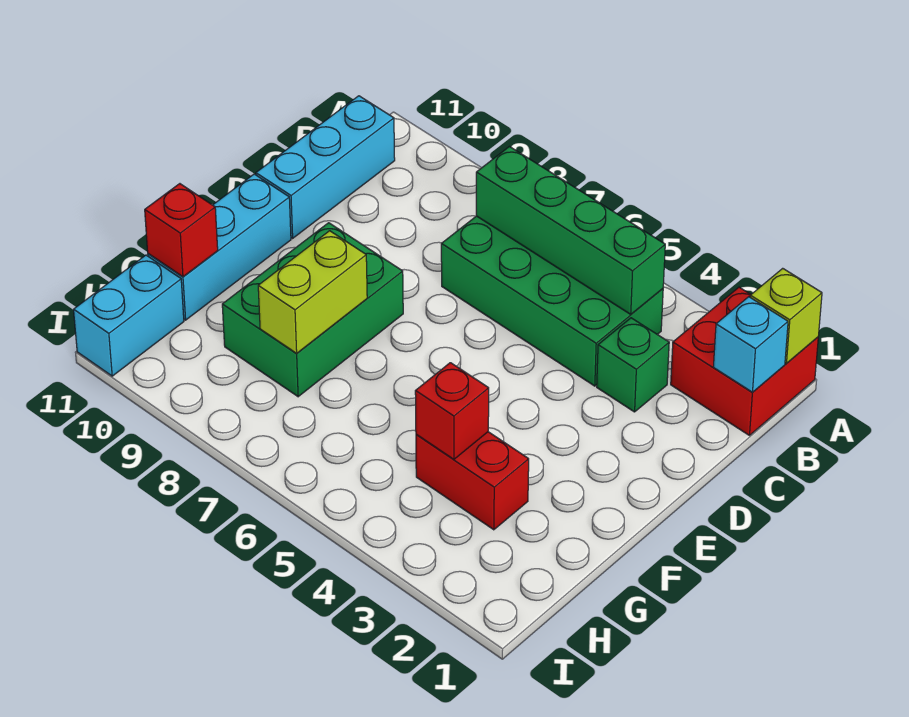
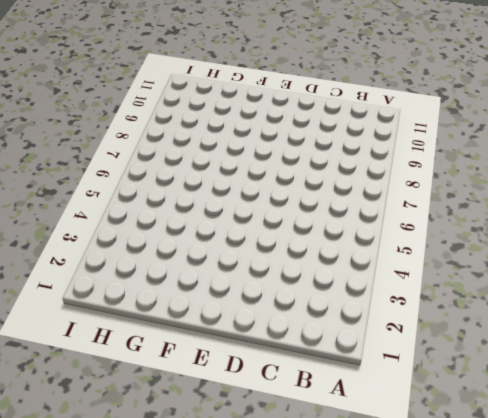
none -> red brick A1:B2 level 1
none -> green brick B4:C7 level 1
none -> cyan brick B11:D11 level 1

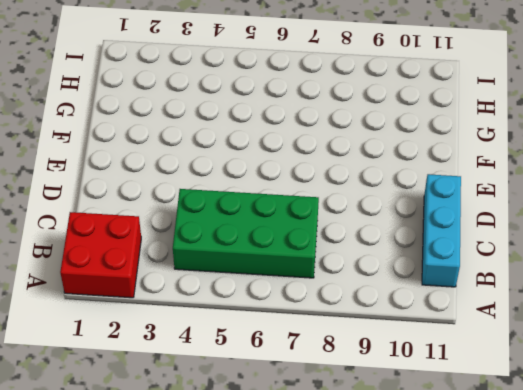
none -> green brick C3 level 1
none -> green brick E8:G9 level 1
none -> cyan brick E11:G11 level 1

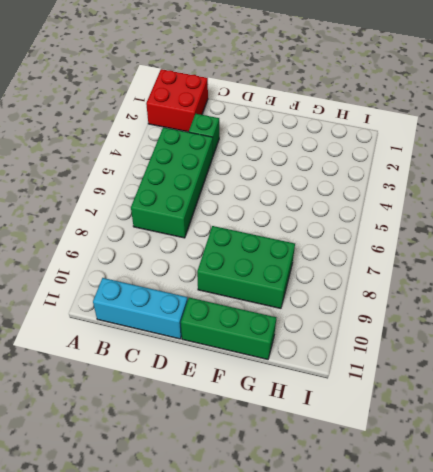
green brick E11:G11 level 1 -> cyan brick E11:G11 level 1
none -> red brick G3:G4 level 1
none -> cyan brick H11:I11 level 1
none -> lime brick A1 level 2

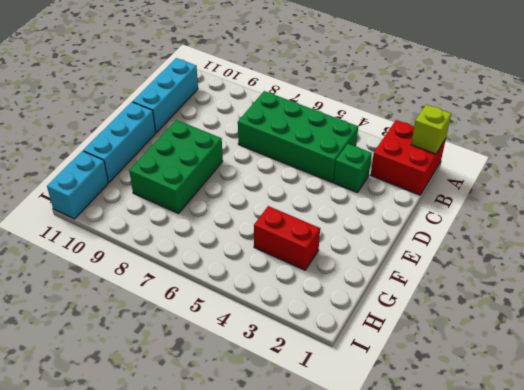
none -> cyan brick B1 level 2
none -> green brick B4:B7 level 2
none -> lime brick F8:G8 level 2

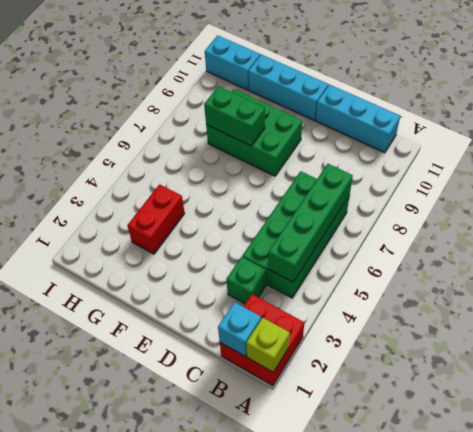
green brick F8:G8 level 2 -> lime brick F8:G8 level 2
none -> red brick G4 level 2
none -> red brick G11 level 2

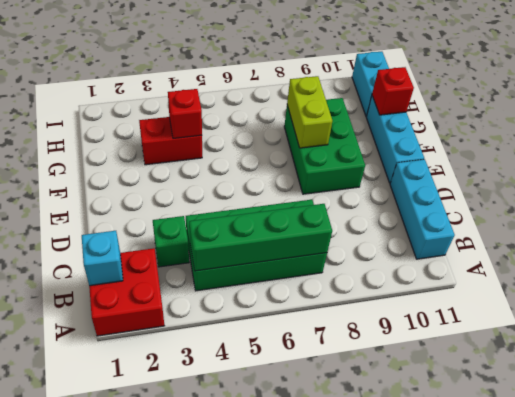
none -> lime brick A1 level 2

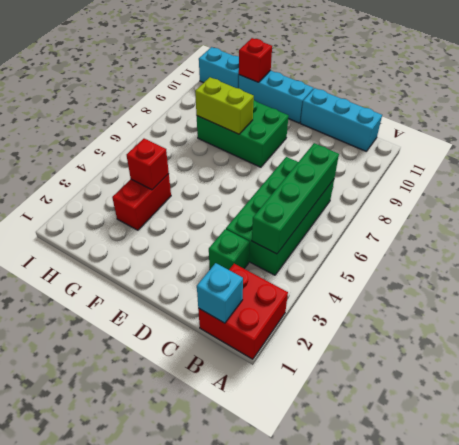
none -> lime brick A1 level 2

